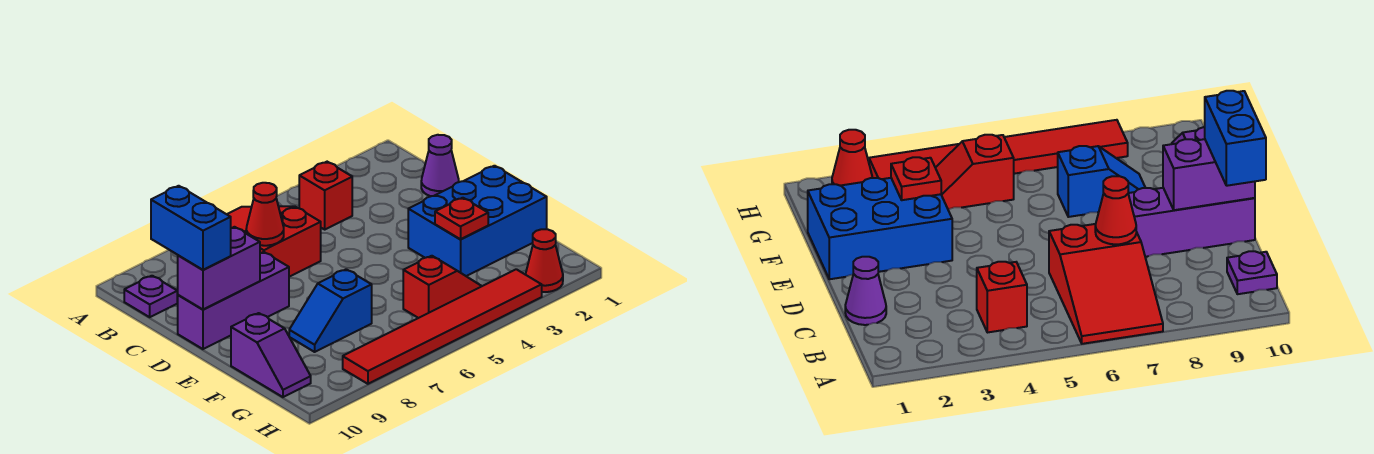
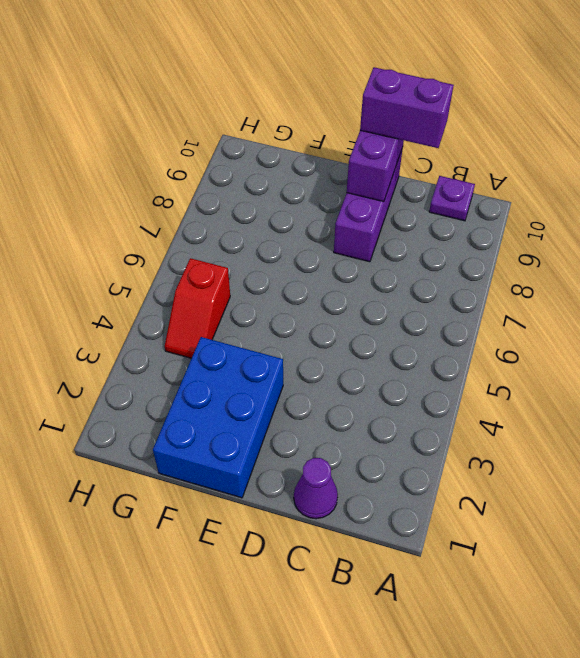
purple brick C10:D10 level 3 -> blue brick C10:D10 level 3
none -> red slope A6:C7 level 1 top C
none -> red brick B4 level 1
none -> blue slope F7:F8 level 1 top 7

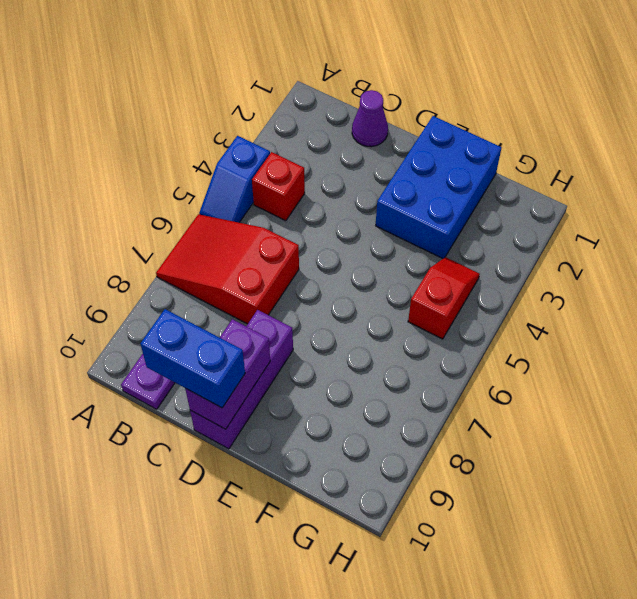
blue slope A4:A5 level 1 top 4 -> blue slope F7:F8 level 1 top 7
none -> purple slope F10:G10 level 1 top F
none -> red cone H2 level 1
none -> red tile H3:H8 level 1

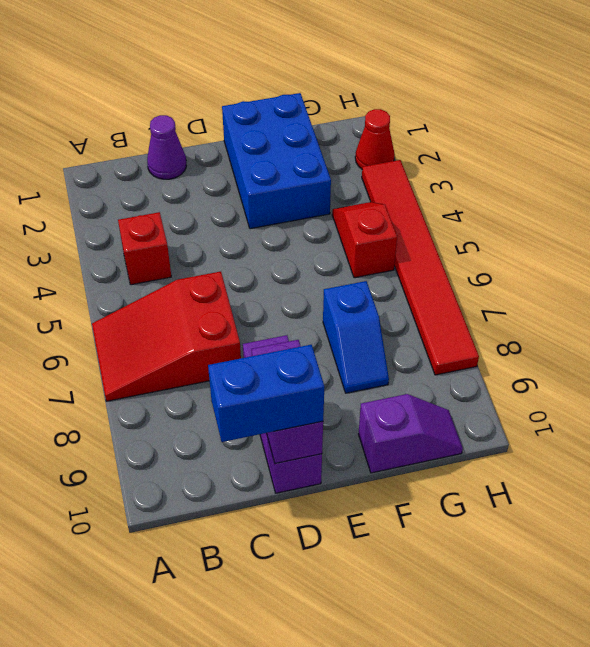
none -> purple plate B10 level 1
none -> red cone C7 level 2
none -> red plate F3 level 2

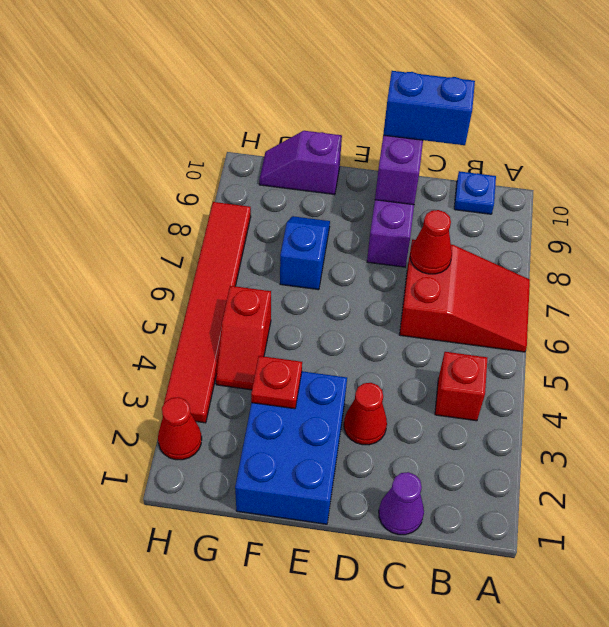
blue plate B10 level 1 -> purple plate B10 level 1
red cone D3 level 1 -> none

